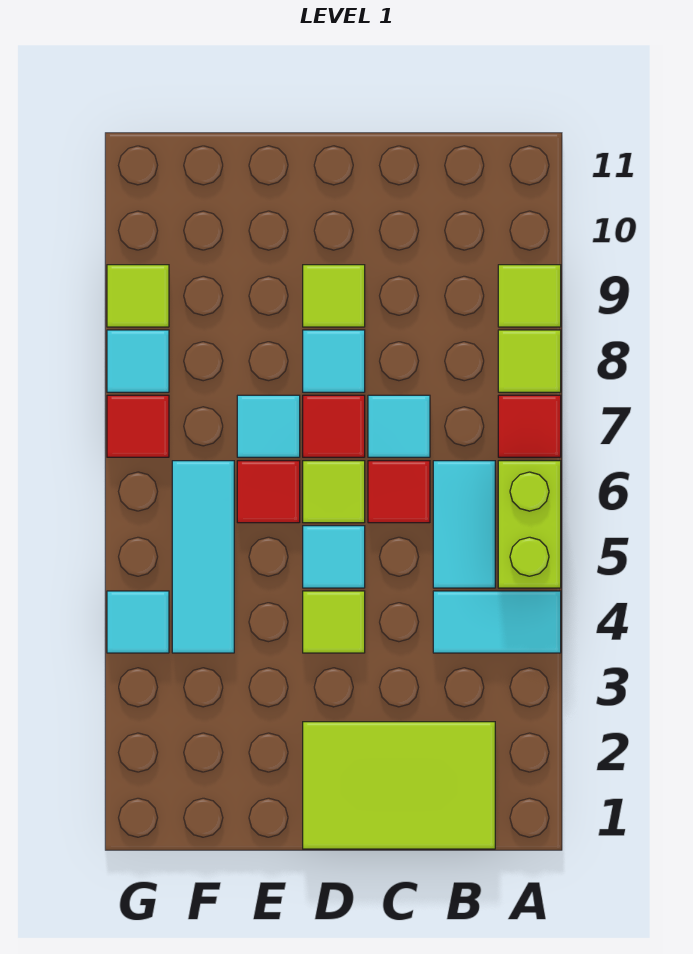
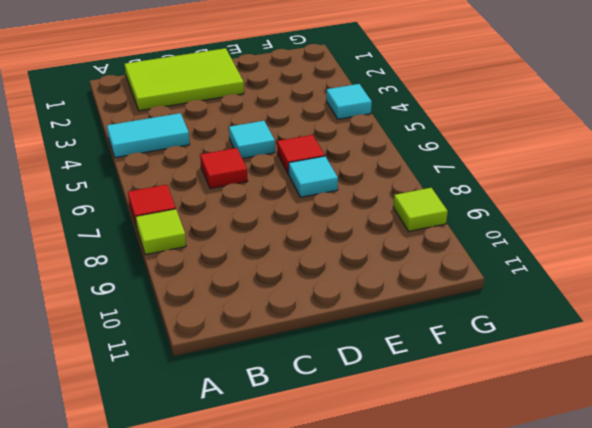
none -> lime brick A5:A6 level 1
none -> lime tile A9 level 1
none -> cyan tile B5:B6 level 1

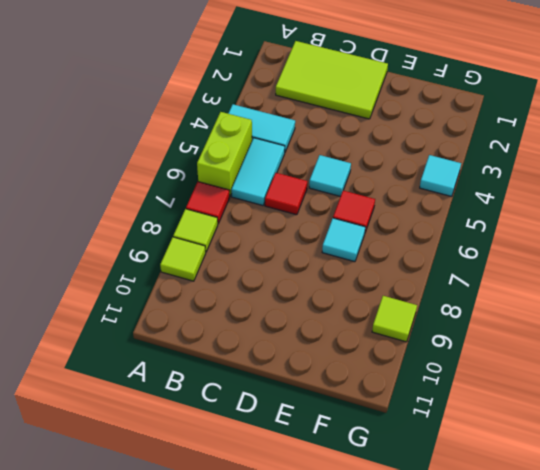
none -> cyan tile C7 level 1
none -> lime tile D4 level 1
none -> lime tile D6 level 1

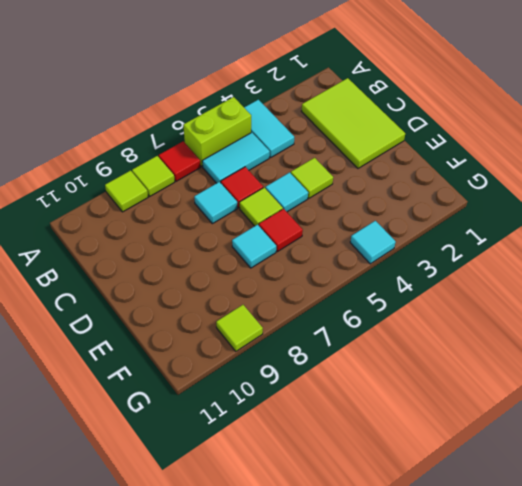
none -> red tile D7 level 1
none -> cyan tile D8 level 1
none -> lime tile D9 level 1

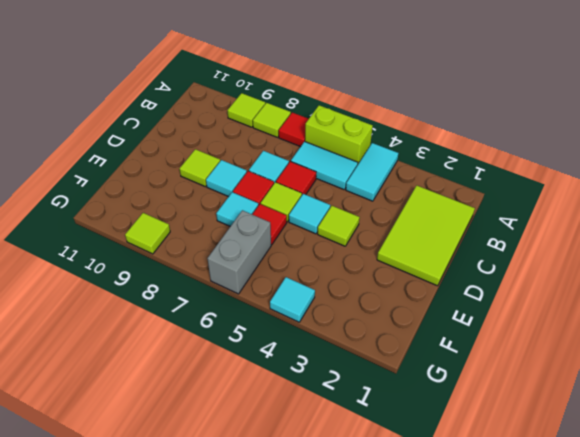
grey brick F6:G6 level 1 -> cyan tile F4:F6 level 1
none -> red tile G7 level 1
none -> cyan tile G8 level 1

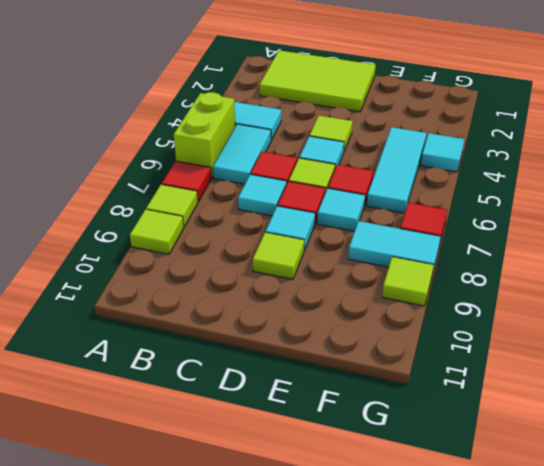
cyan tile F8:G8 level 1 -> cyan tile G8 level 1

